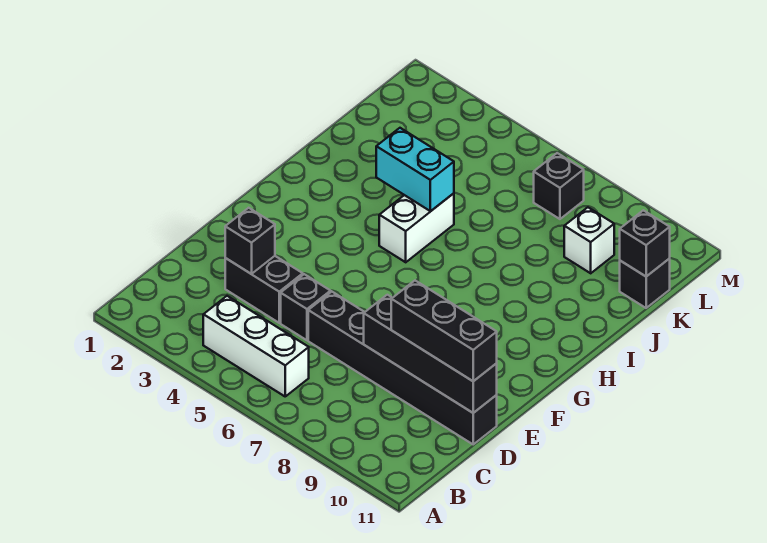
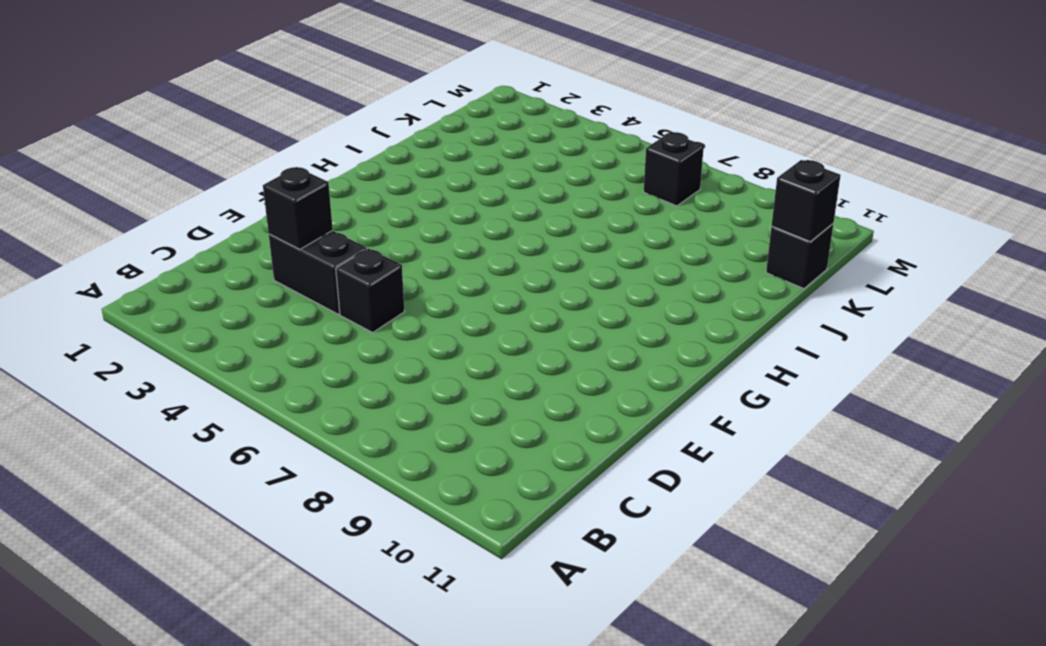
none -> white brick B4:B6 level 1
none -> black brick D6:D11 level 1
none -> white brick H5:I5 level 1

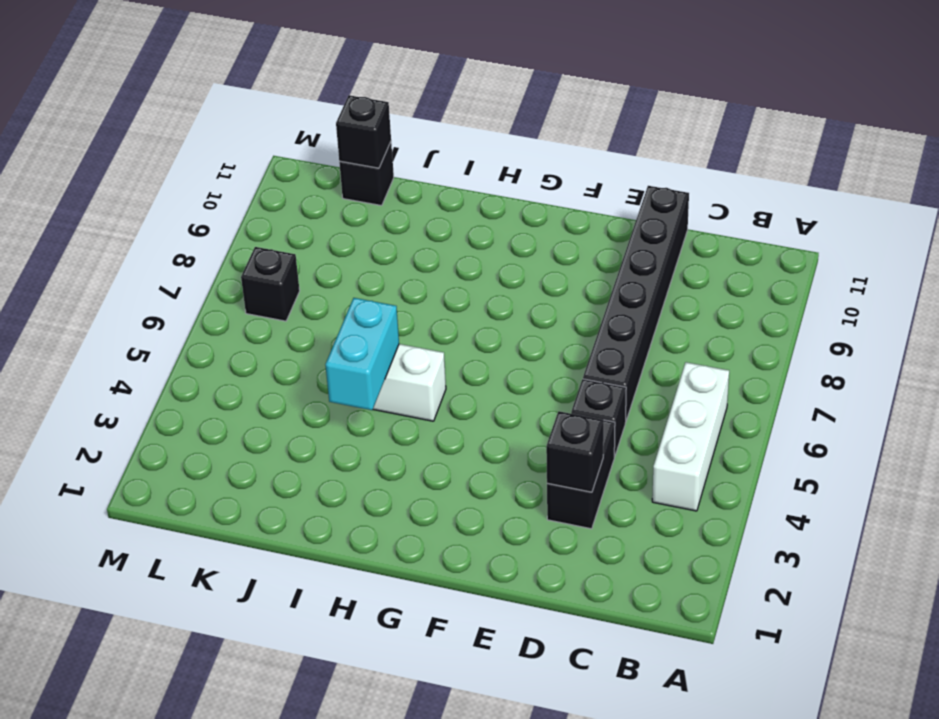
none -> white brick K9 level 1
none -> black brick D8:D11 level 2
none -> black brick D9:D11 level 3

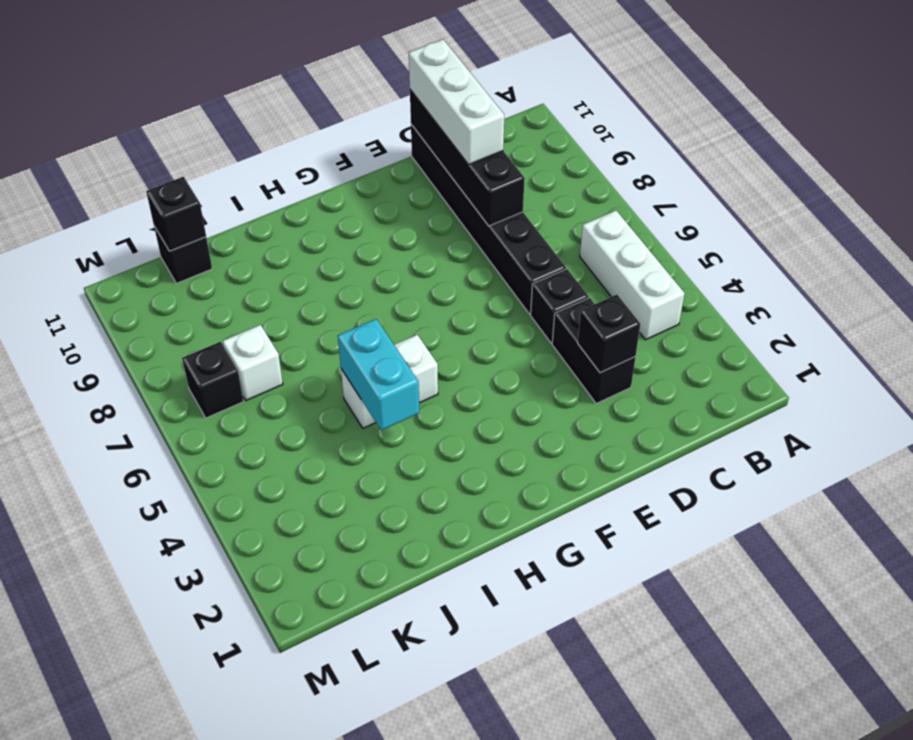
white brick D9:D11 level 3 -> black brick D9:D11 level 3
white brick K7 level 1 -> white brick K9 level 1

